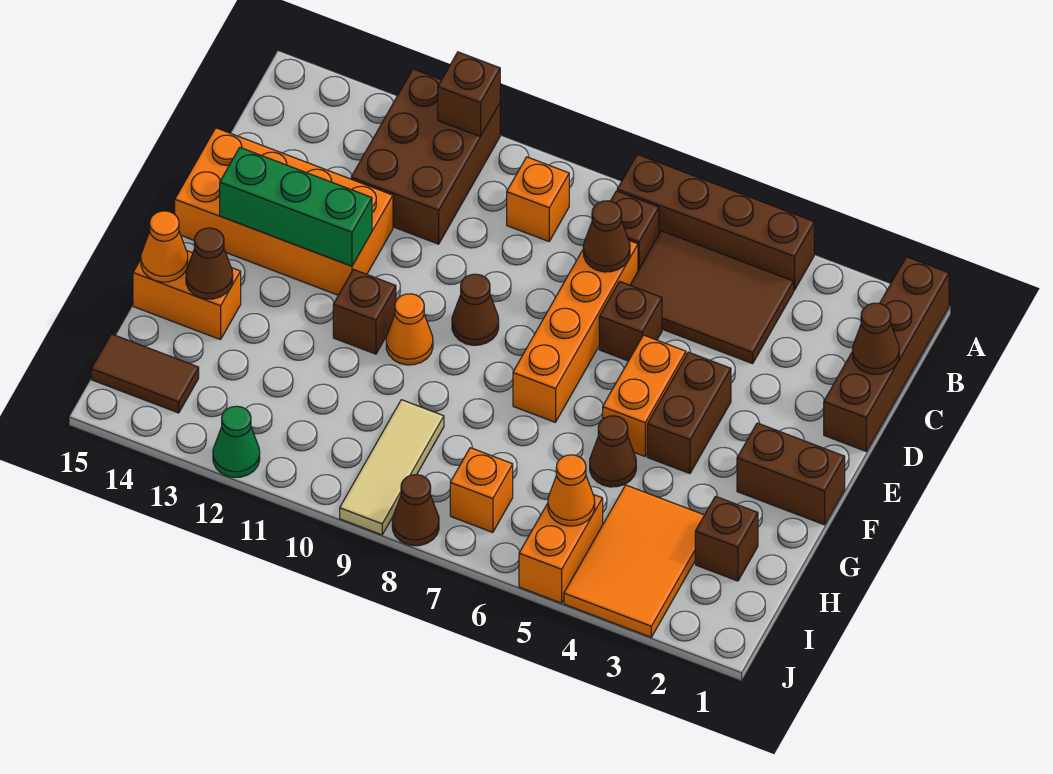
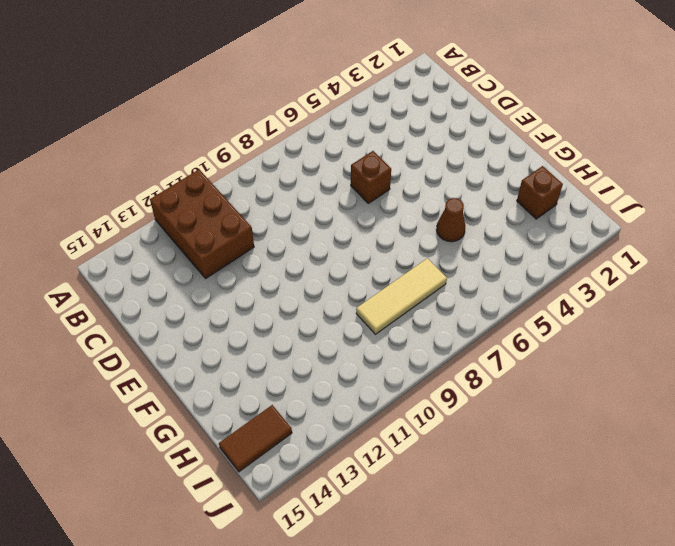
tan tile H7:H9 level 1 -> tan tile H9:J9 level 1
none -> brown brick A1:D1 level 1
none -> brown brick A4:A7 level 1
none -> brown tile B4:C6 level 1
none -> brown brick B7 level 1

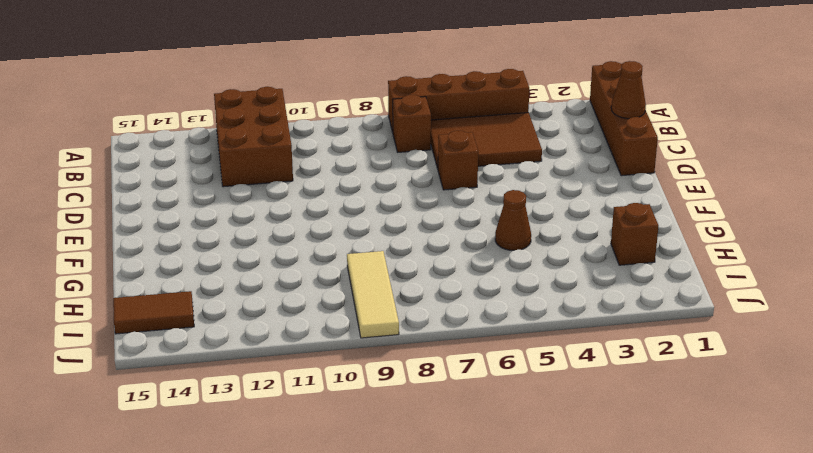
none -> orange brick B9 level 1
none -> orange brick C7:F7 level 1
none -> orange brick D12:E15 level 1
none -> brown brick E4:F4 level 1

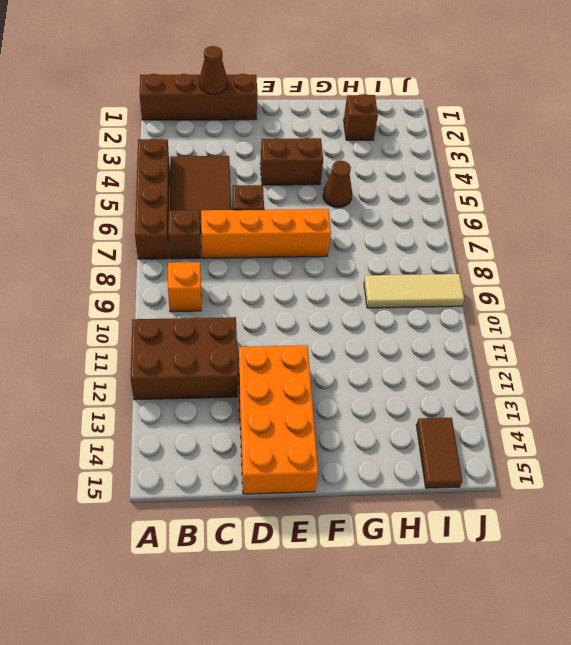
none -> orange brick E5:F5 level 1
none -> brown cone E9 level 1
none -> brown brick F1:F2 level 1
none -> orange cone F10 level 1

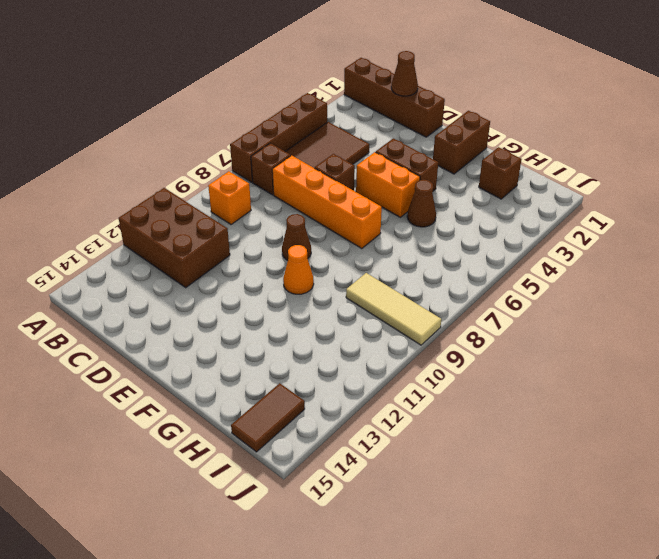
none -> orange brick D12:E15 level 1
none -> brown brick F11 level 1
none -> orange brick G14:G15 level 1
none -> orange tile H3:J4 level 1

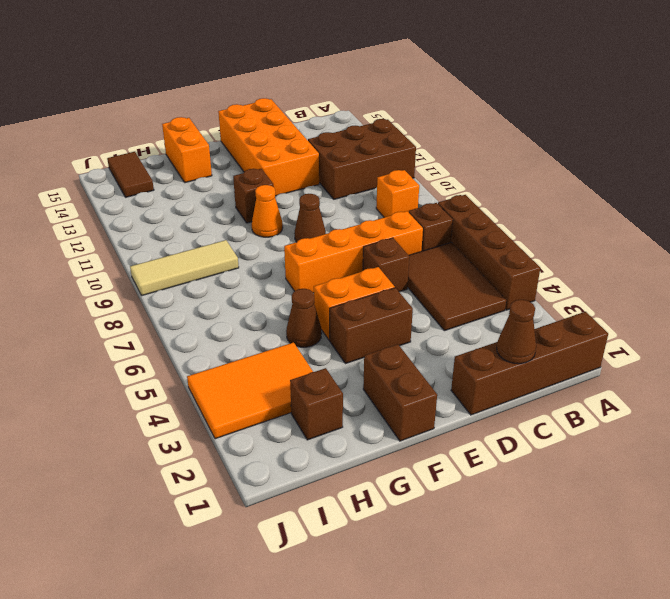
none -> orange brick I5:J5 level 1
none -> orange brick I7 level 1
none -> brown cone J8 level 1
none -> green cone J12 level 1

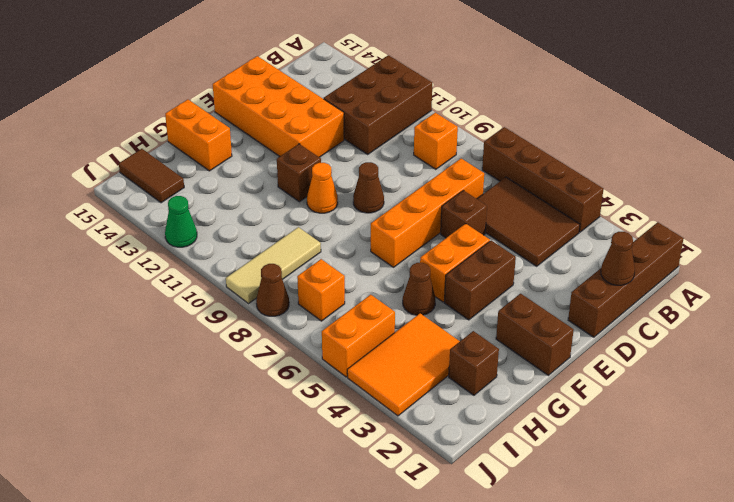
none -> brown brick B7 level 1
none -> brown brick A11 level 2
none -> brown cone C7 level 2
none -> green brick E12:E14 level 2

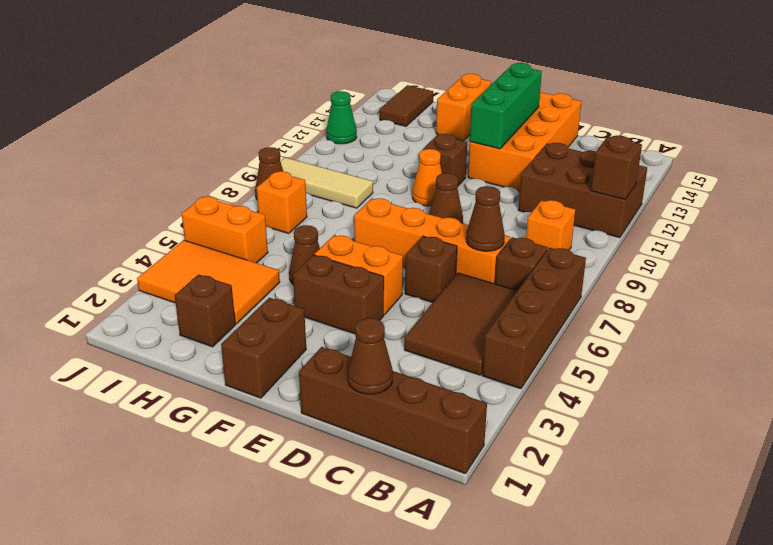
none -> brown cone G14 level 2
none -> orange cone G15 level 2
none -> orange cone I5 level 2

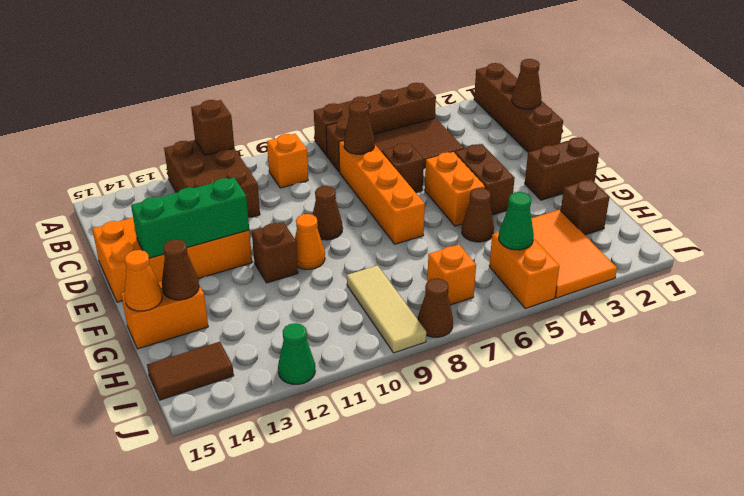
green cone I5 level 2 -> orange cone I5 level 2

